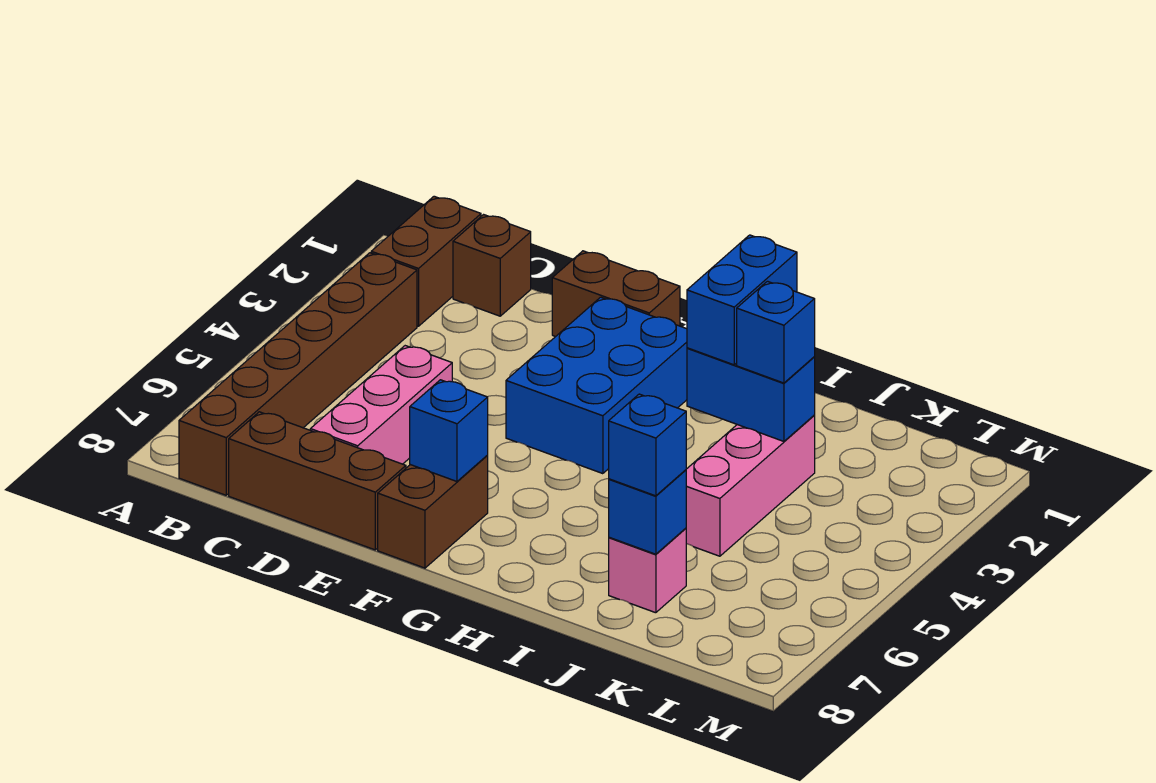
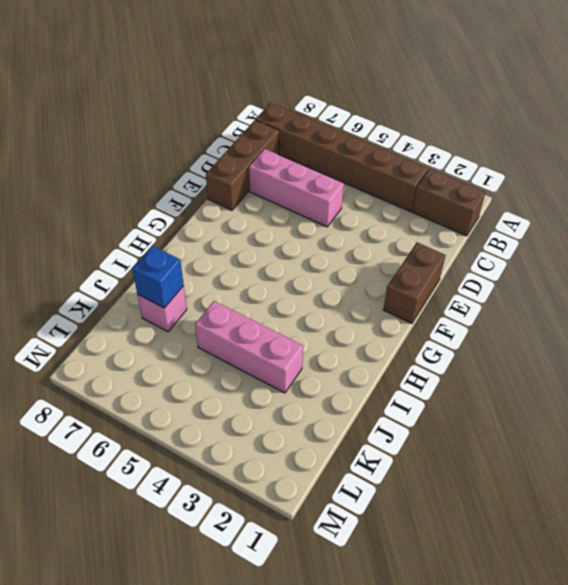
none -> brown brick C1 level 1
none -> blue brick F2:G4 level 1
none -> brown brick F7:F8 level 1

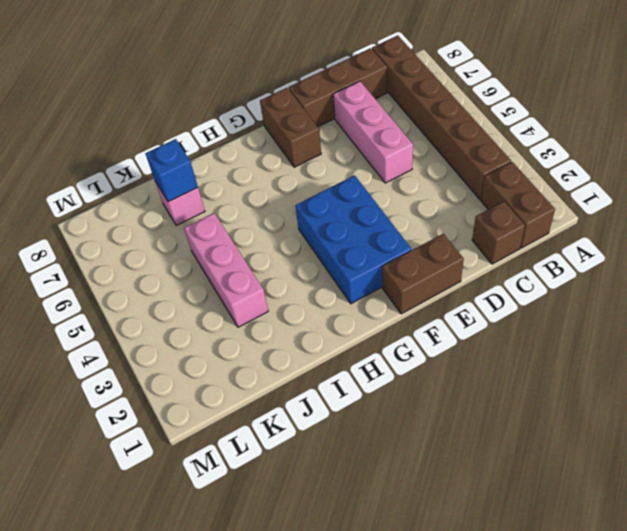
none -> blue brick F7 level 2
none -> blue brick I3:J3 level 2
none -> blue brick I2:I3 level 3

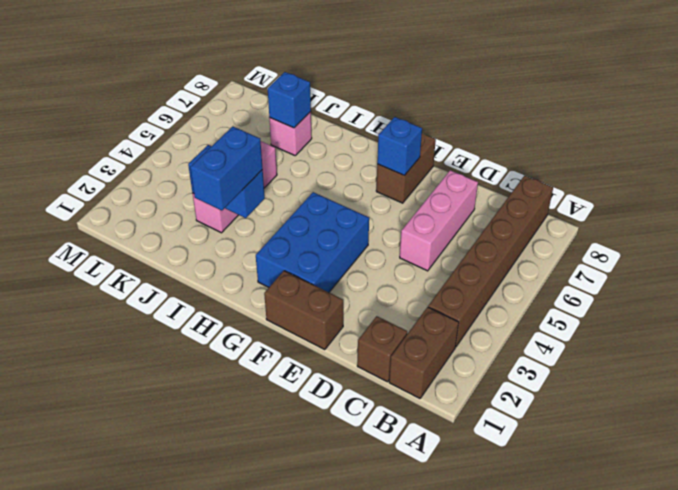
none -> brown brick C8:E8 level 1
none -> blue brick J3 level 3
none -> blue brick J7 level 3

